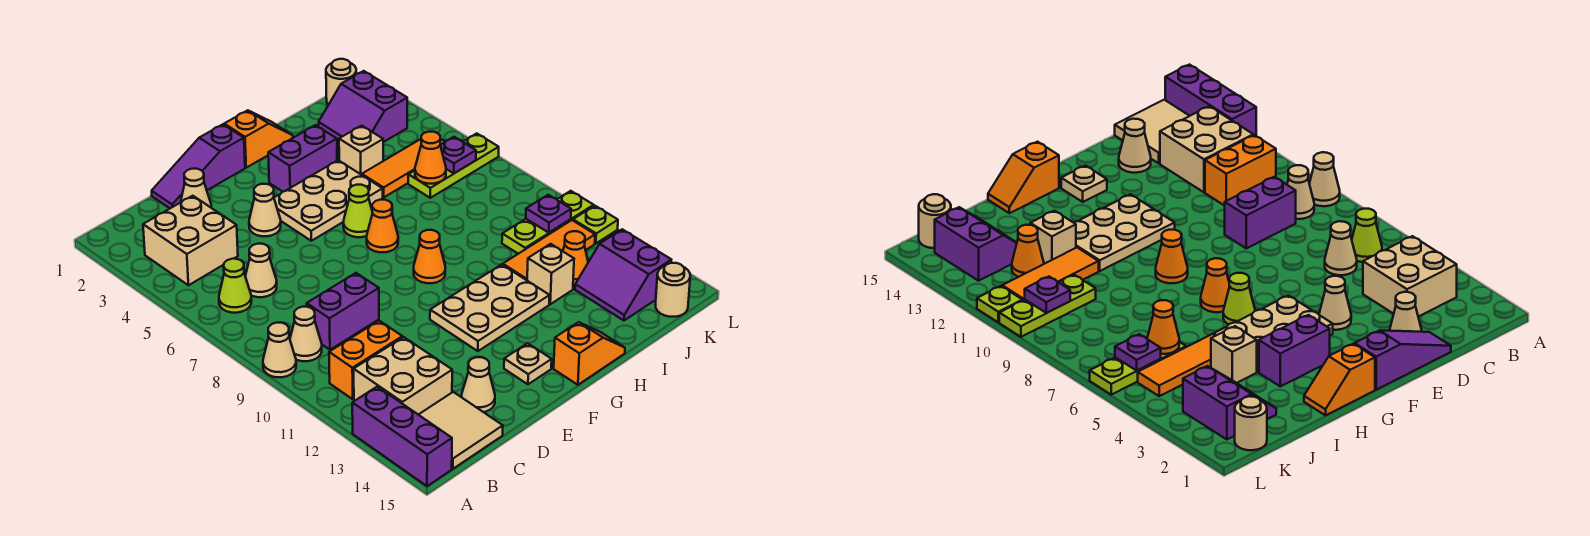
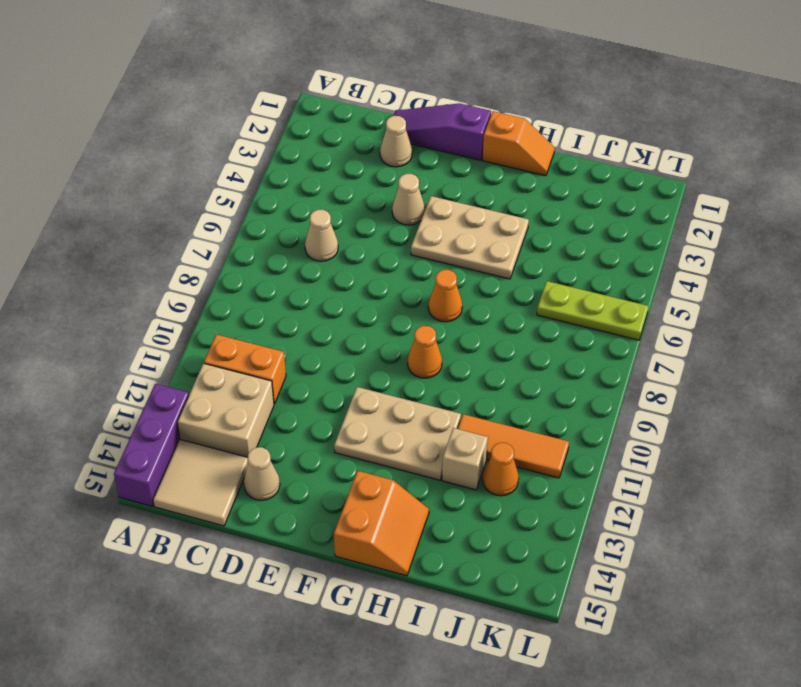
orange slope G14:H15 level 1 top G -> orange slope G15:H15 level 1 top G
none -> tan cone A9 level 1
none -> tan brick B3:C4 level 1
none -> lime cone B6 level 1
none -> tan cone B9 level 1

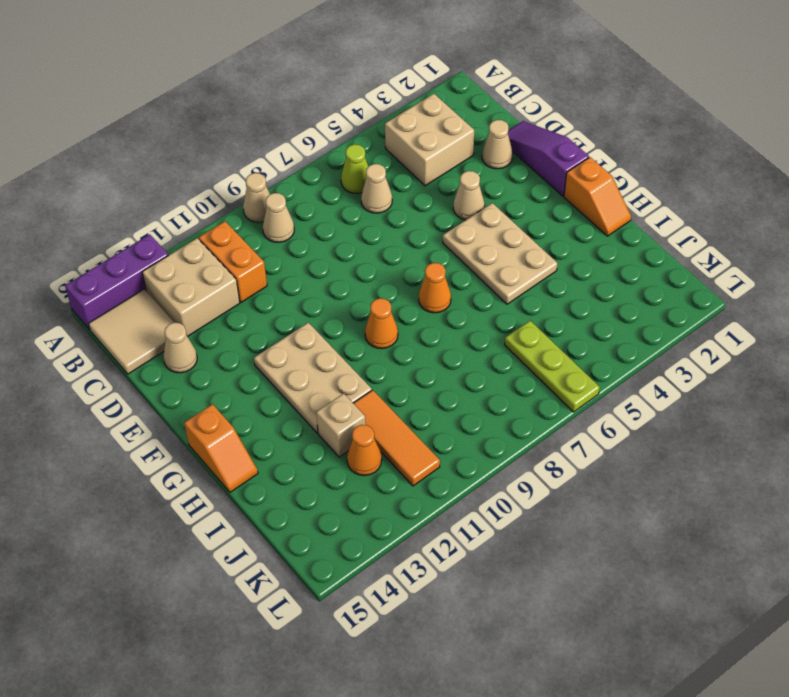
none -> purple brick C9:D9 level 1
none -> tan plate F14 level 1
none -> purple brick G3:H3 level 1
none -> lime cone G6 level 1

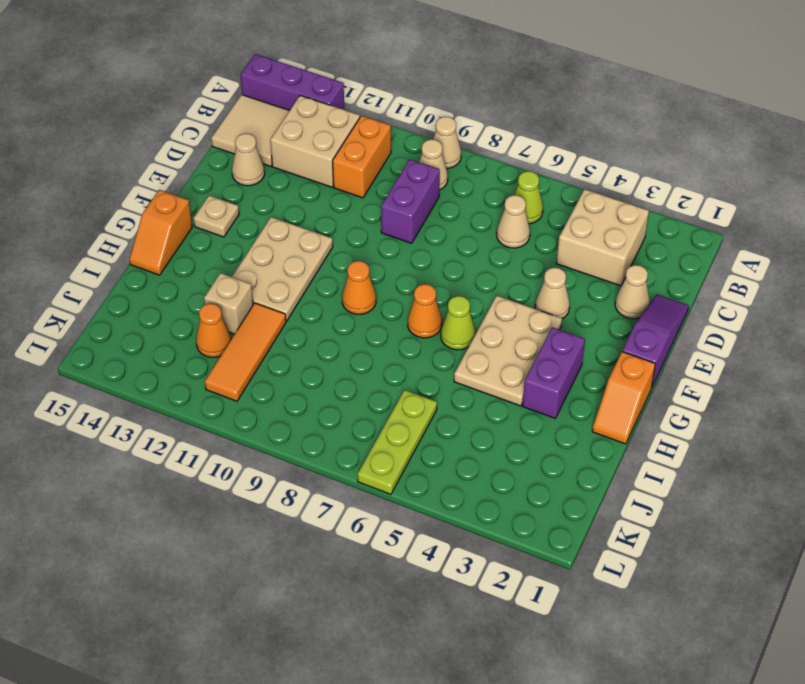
none -> tan brick I4 level 1
none -> orange tile I5:K5 level 1
none -> purple slope J2:K3 level 1 top K
none -> lime plate J10:L10 level 1

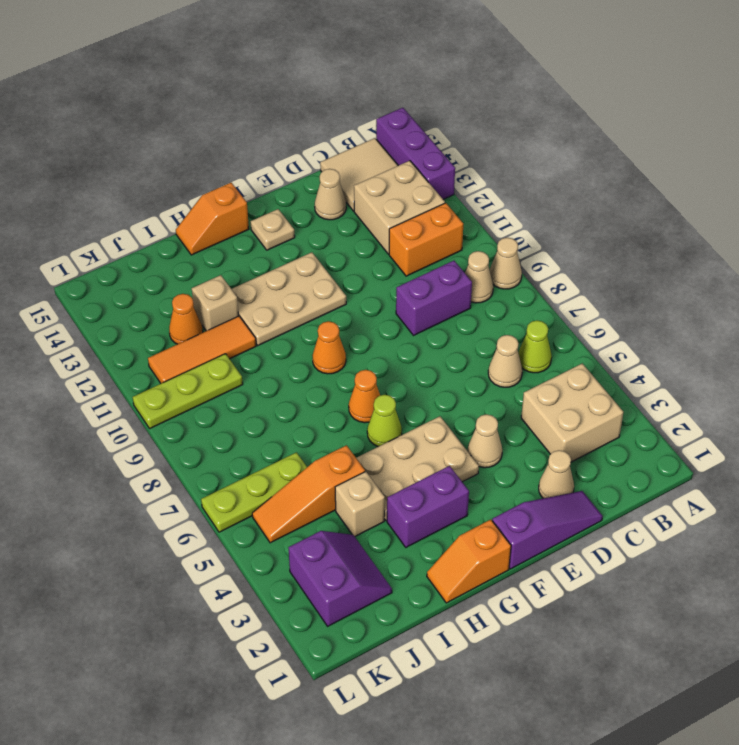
orange slope I5:K5 level 1 top I -> orange tile I5:K5 level 1
none -> purple slope J13:K14 level 1 top K
none -> tan round brick K1 level 1
none -> tan round brick K15 level 1
none -> lime plate L11 level 1

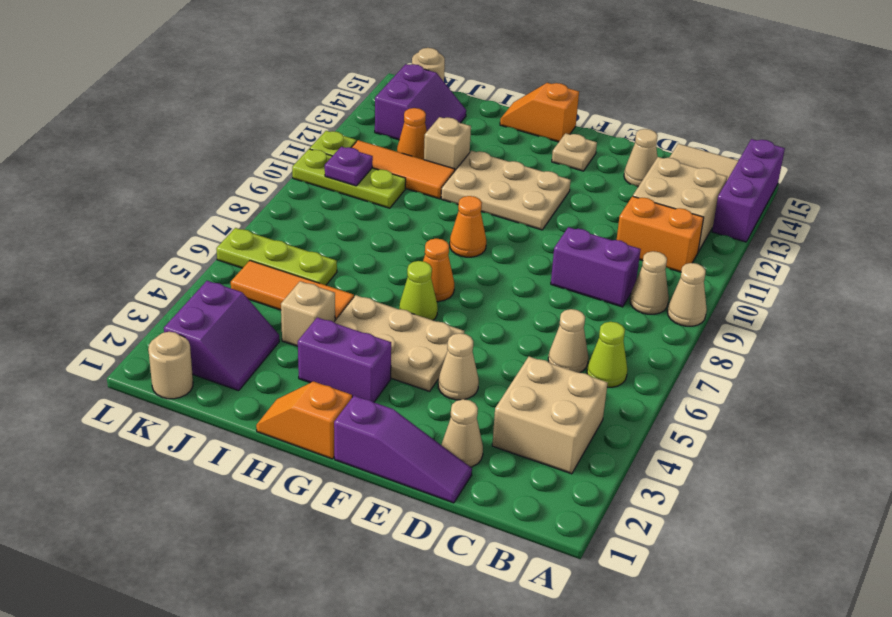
none -> orange cone J6 level 2
none -> purple plate K6 level 2

